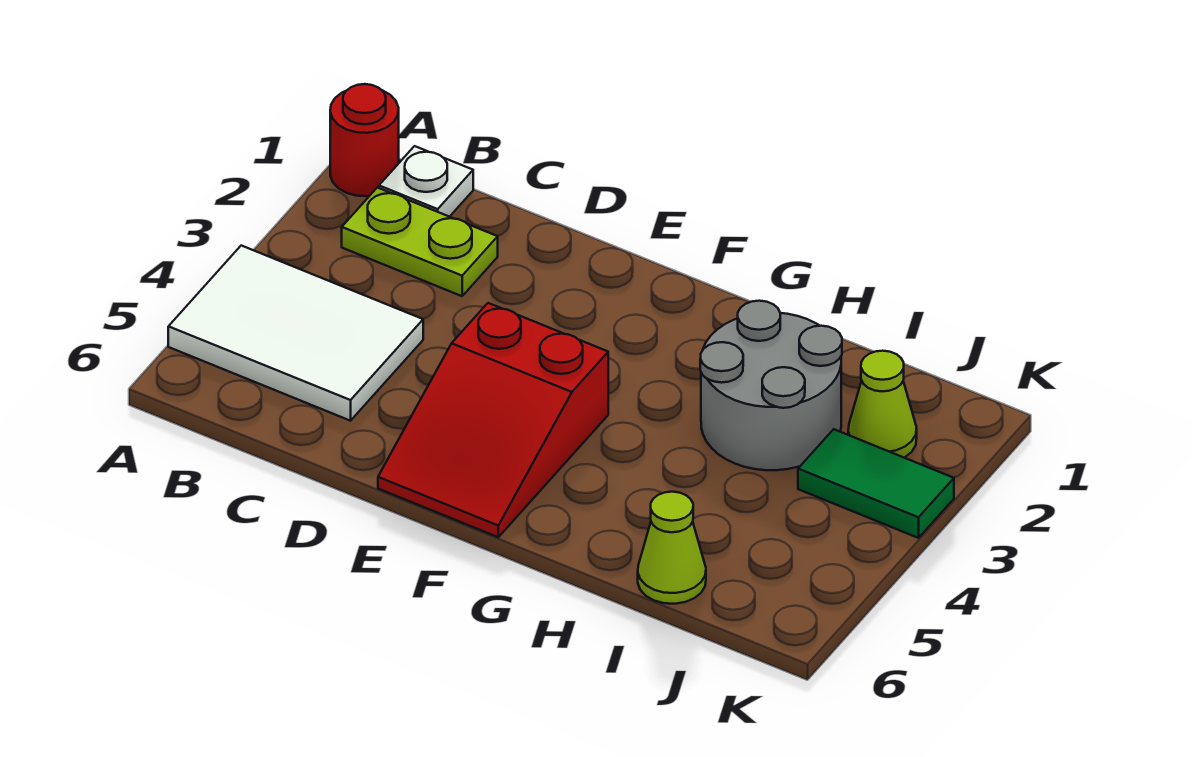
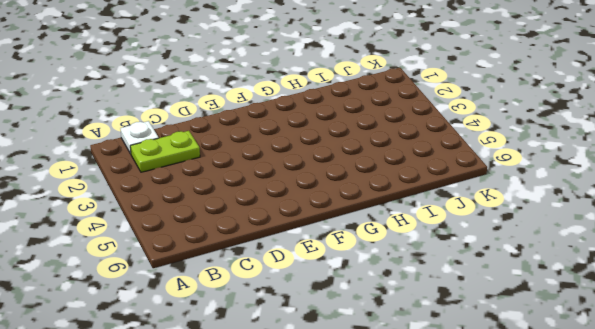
none -> red round brick A1 level 1
none -> white tile A4:C5 level 1

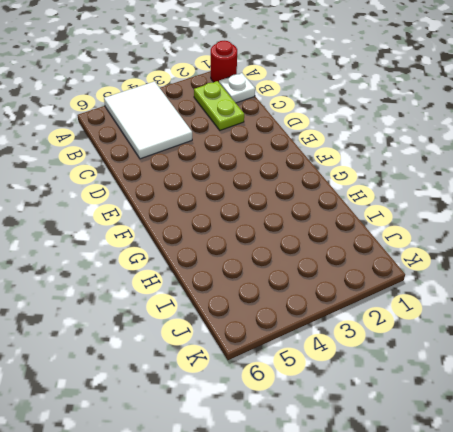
none -> red slope E4:F6 level 1 top 4
none -> grey round brick H2:I3 level 1

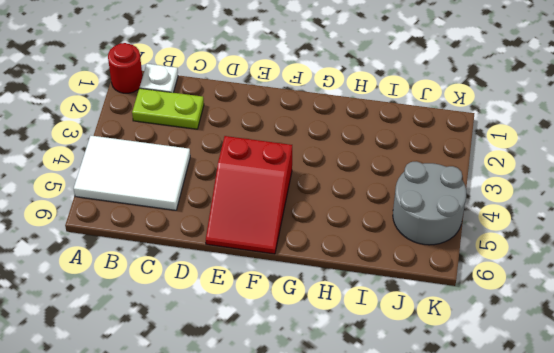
grey round brick J4:K5 level 1 -> grey round brick H2:I3 level 1
none -> lime cone I6 level 1
none -> lime cone J2 level 1

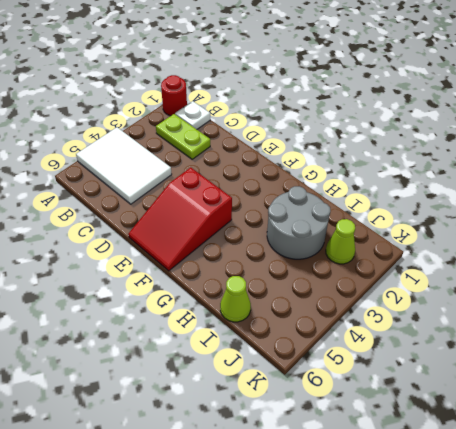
none -> green tile J3:K3 level 1

